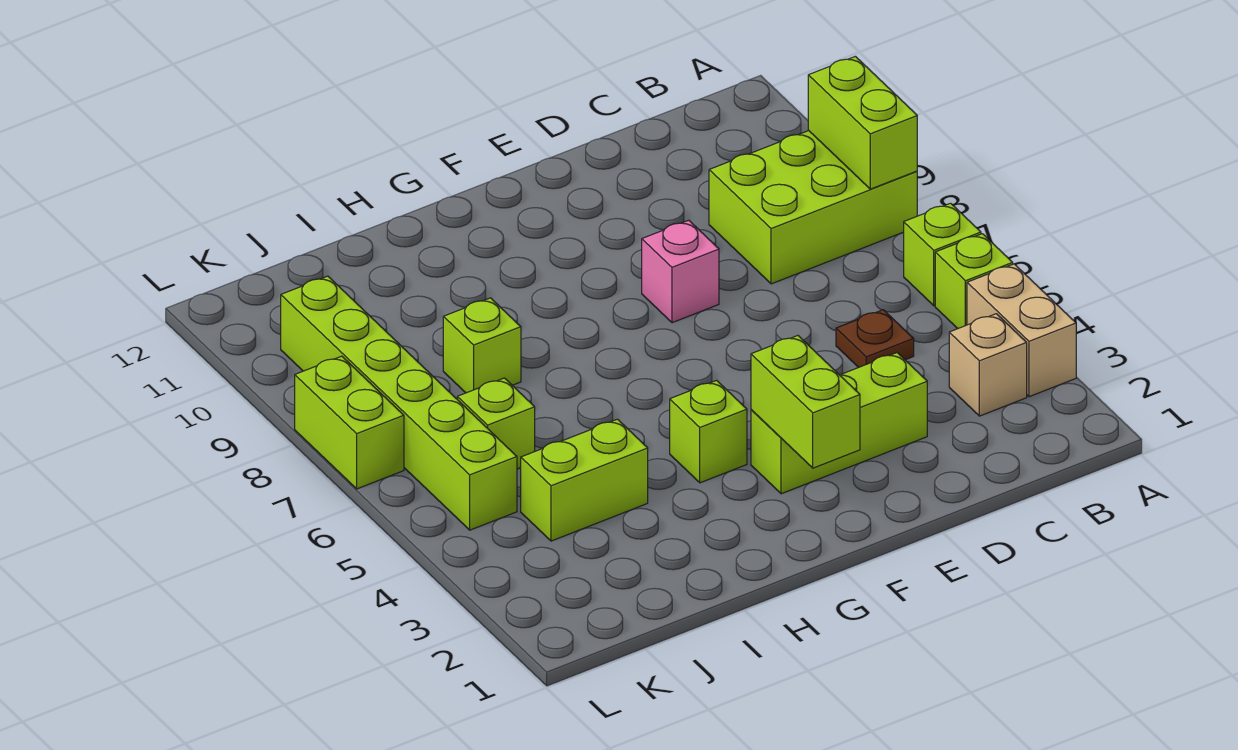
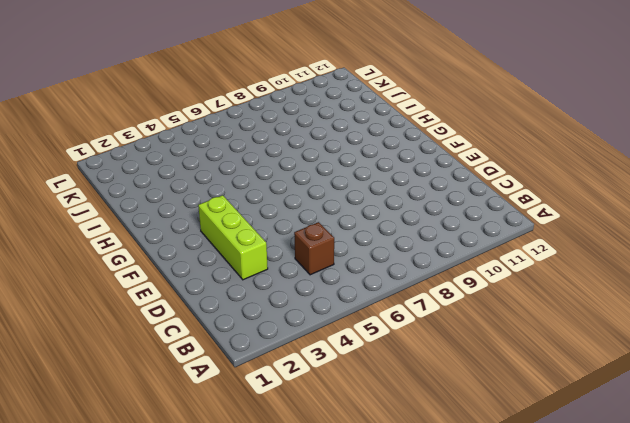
brown brick C5 level 1 -> brown plate C5 level 1
none -> tan brick A3:A4 level 1
none -> lime brick A5 level 1
none -> lime brick A6 level 1

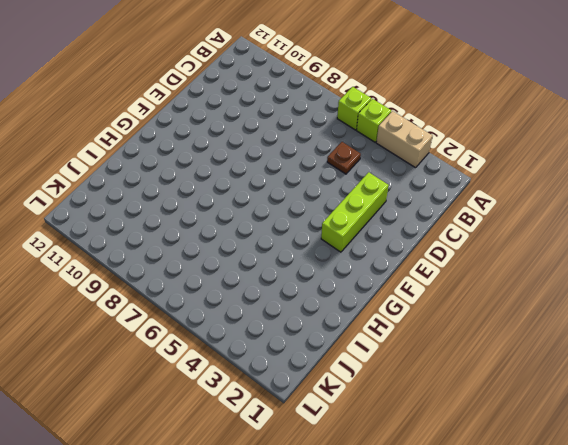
none -> lime brick A8:C9 level 1
none -> tan brick B3 level 1
none -> pink brick E8 level 1

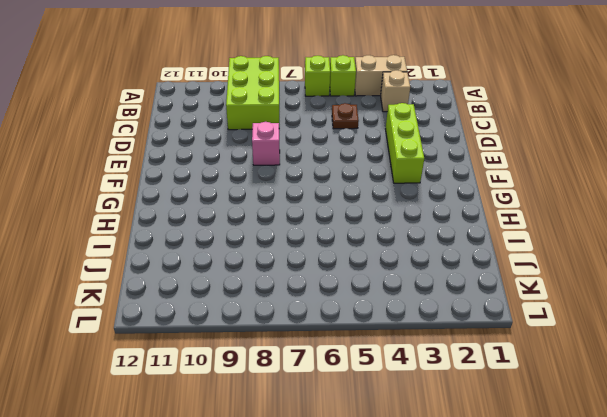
none -> lime brick G4 level 1
none -> lime brick I4:J4 level 1
none -> lime brick I8 level 1

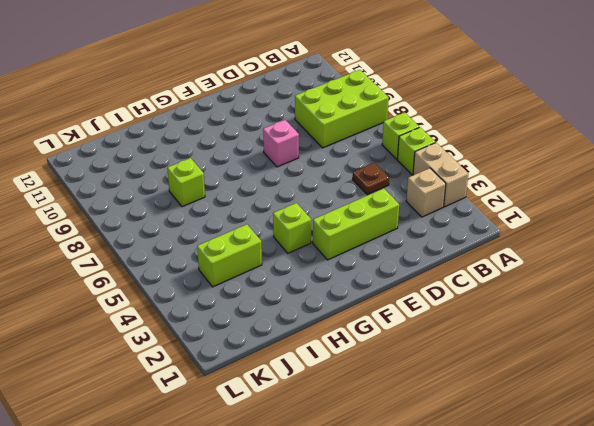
none -> lime brick J6 level 1
none -> lime brick K5:K10 level 1
none -> lime brick L7:L8 level 1

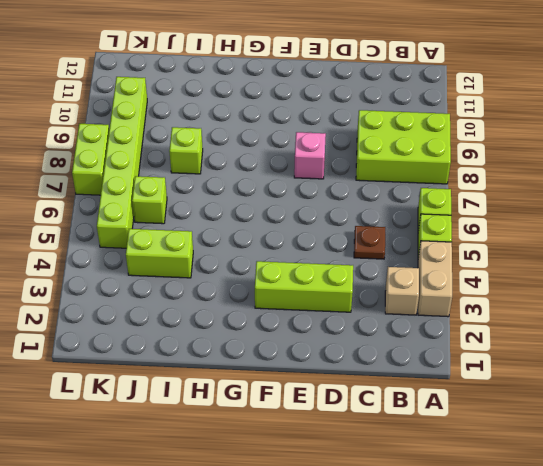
none -> lime brick G4 level 1
none -> lime brick A8:A9 level 2
none -> lime brick F2:F3 level 2

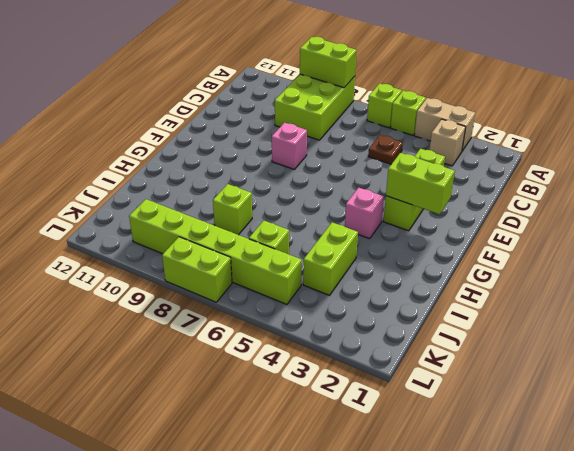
pink brick G4 level 1 -> lime brick G4 level 1

